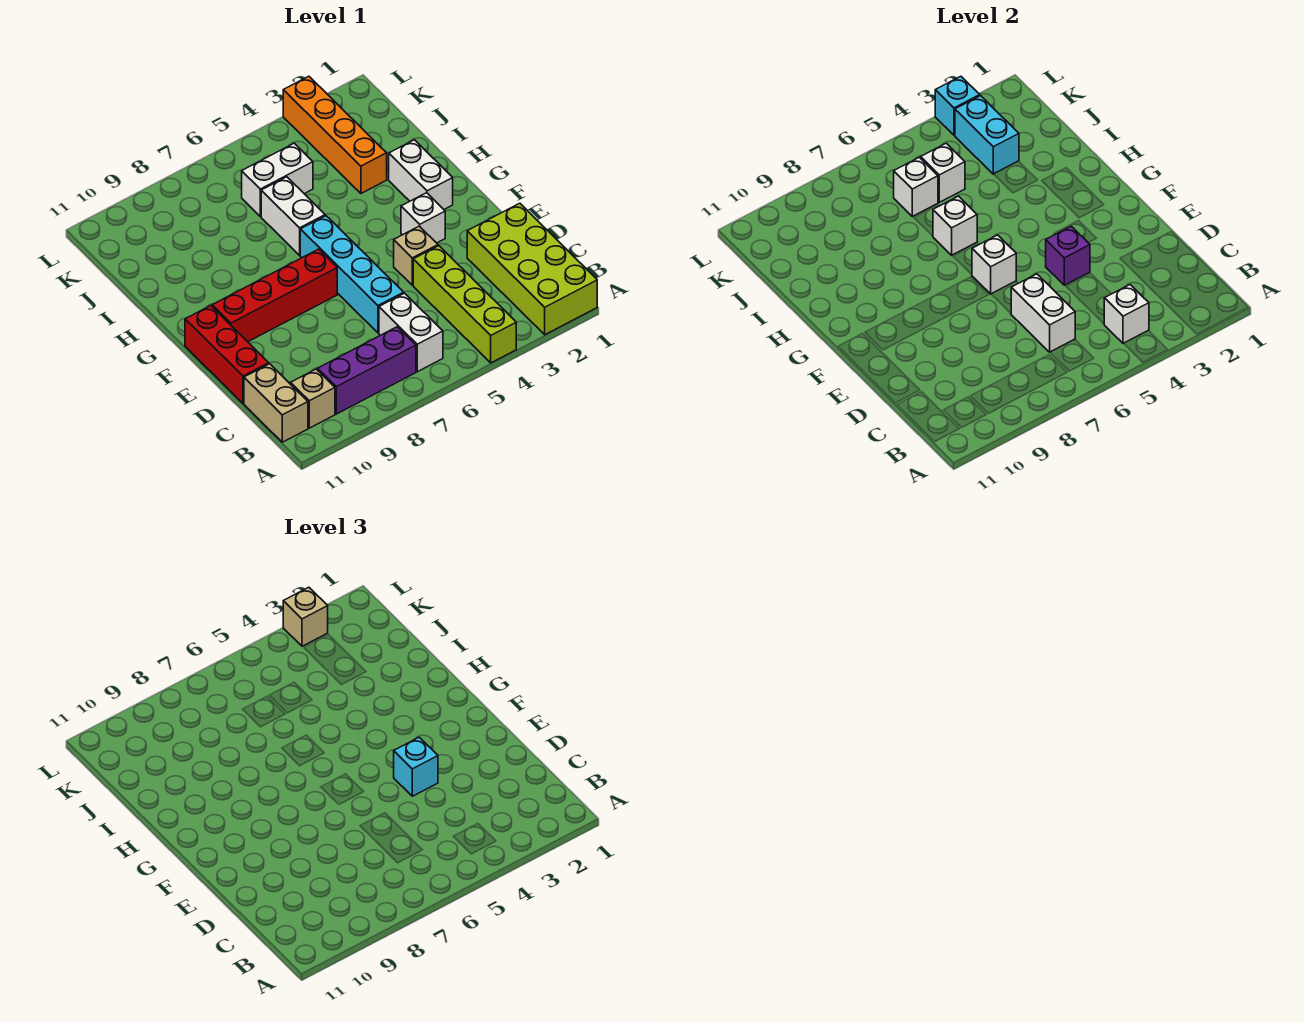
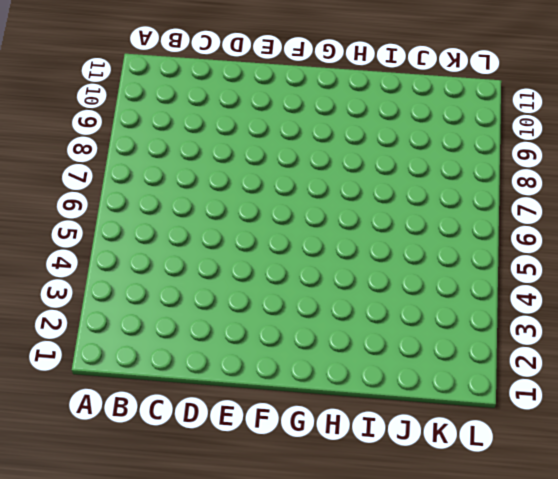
none -> lime brick A1:D2 level 1
none -> lime brick A4:D4 level 1
none -> white brick B6:C6 level 1

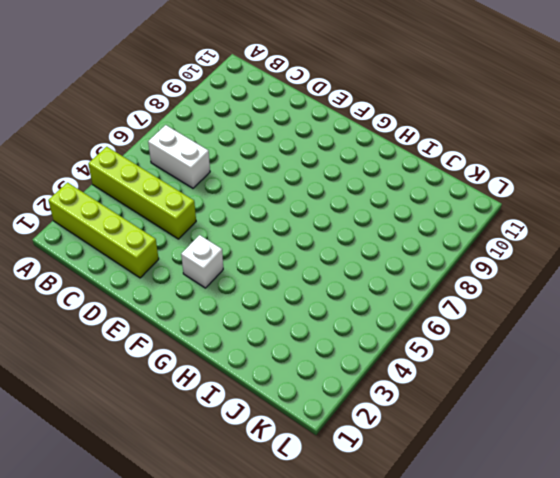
lime brick A2:D2 level 1 -> lime brick A1:D2 level 1
none -> purple brick B7:B9 level 1
none -> tan brick B10 level 1
none -> tan brick B11:C11 level 1

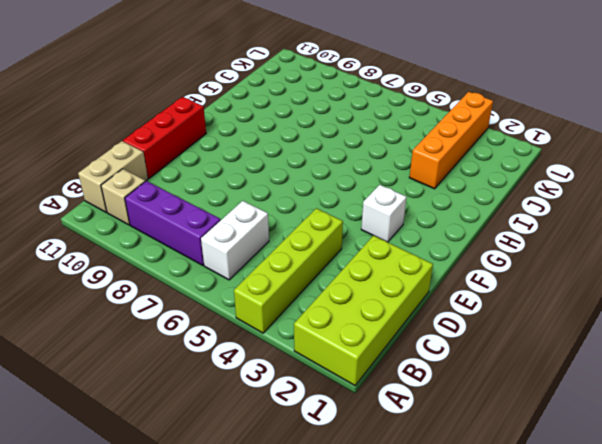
none -> cyan brick D6:G6 level 1
none -> tan brick E4 level 1
none -> red brick F7:F10 level 1

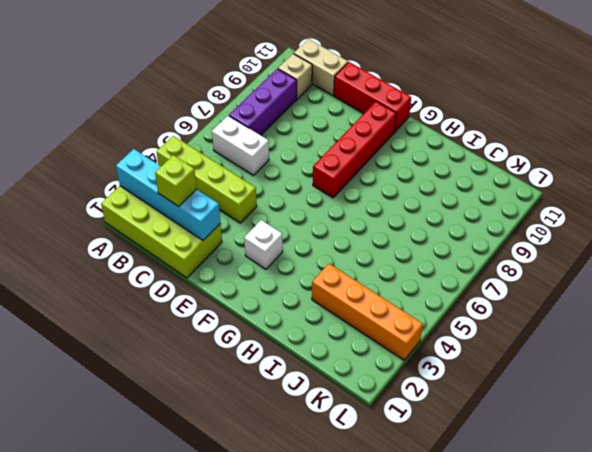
cyan brick A2:D2 level 2 -> cyan brick D6:G6 level 1
lime brick C2 level 3 -> none
none -> tan brick E4 level 1
none -> white brick G2:H2 level 1
none -> white brick H6:I6 level 1

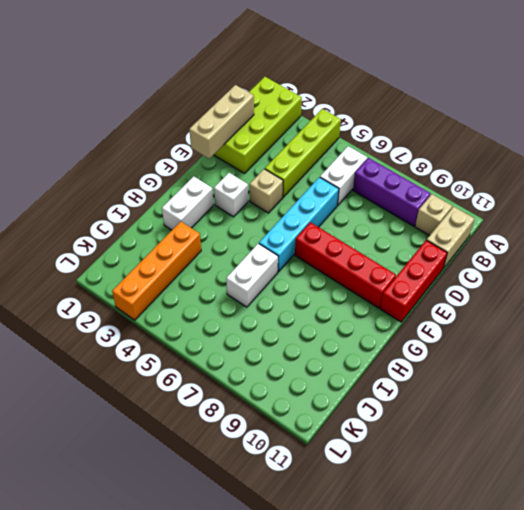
tan brick C1:E1 level 2 -> none
none -> white brick J5:J6 level 1
none -> white brick B4 level 2
none -> white brick C6:D6 level 2

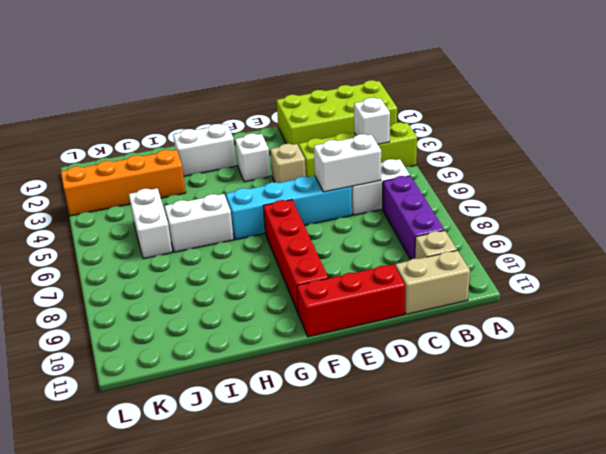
none -> purple brick E4 level 2
none -> white brick F6 level 2
none -> white brick H6 level 2

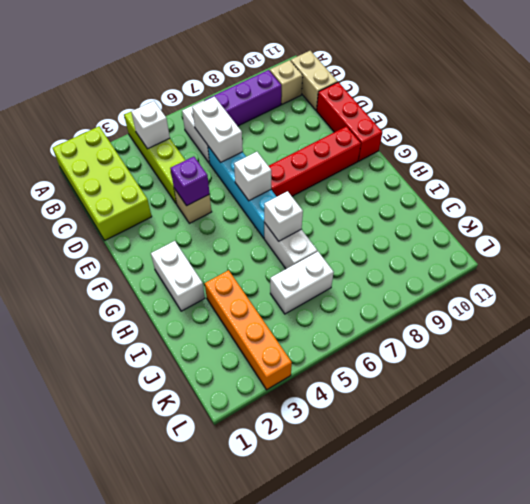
none -> white brick F3 level 1
none -> cyan brick J3:K3 level 2
none -> white brick J5 level 2

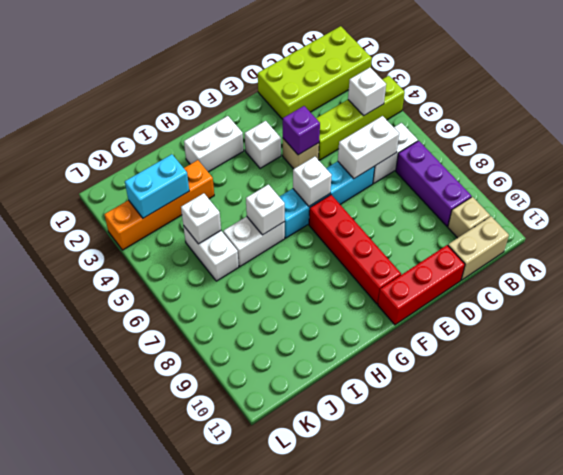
none -> white brick J6 level 2
none -> cyan brick L3 level 2
none -> cyan brick E4 level 3

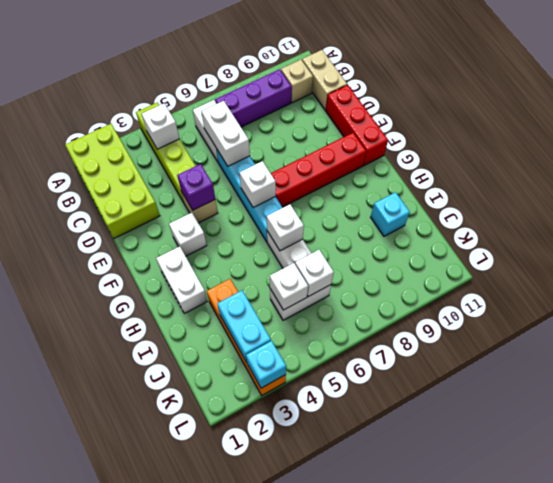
cyan brick I10 level 1 -> cyan brick E4 level 3
none -> tan brick L3 level 3

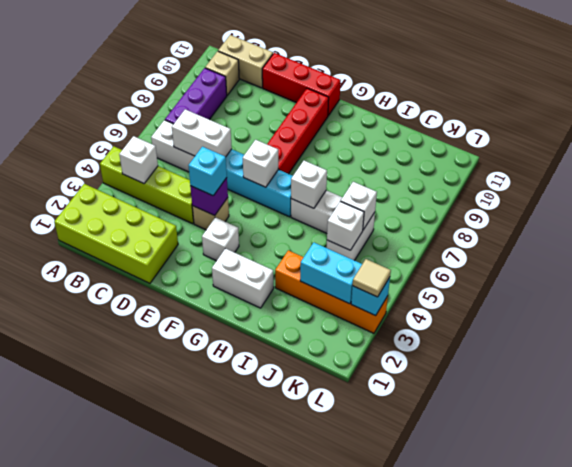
tan tile L3 level 3 -> tan brick L3 level 3

